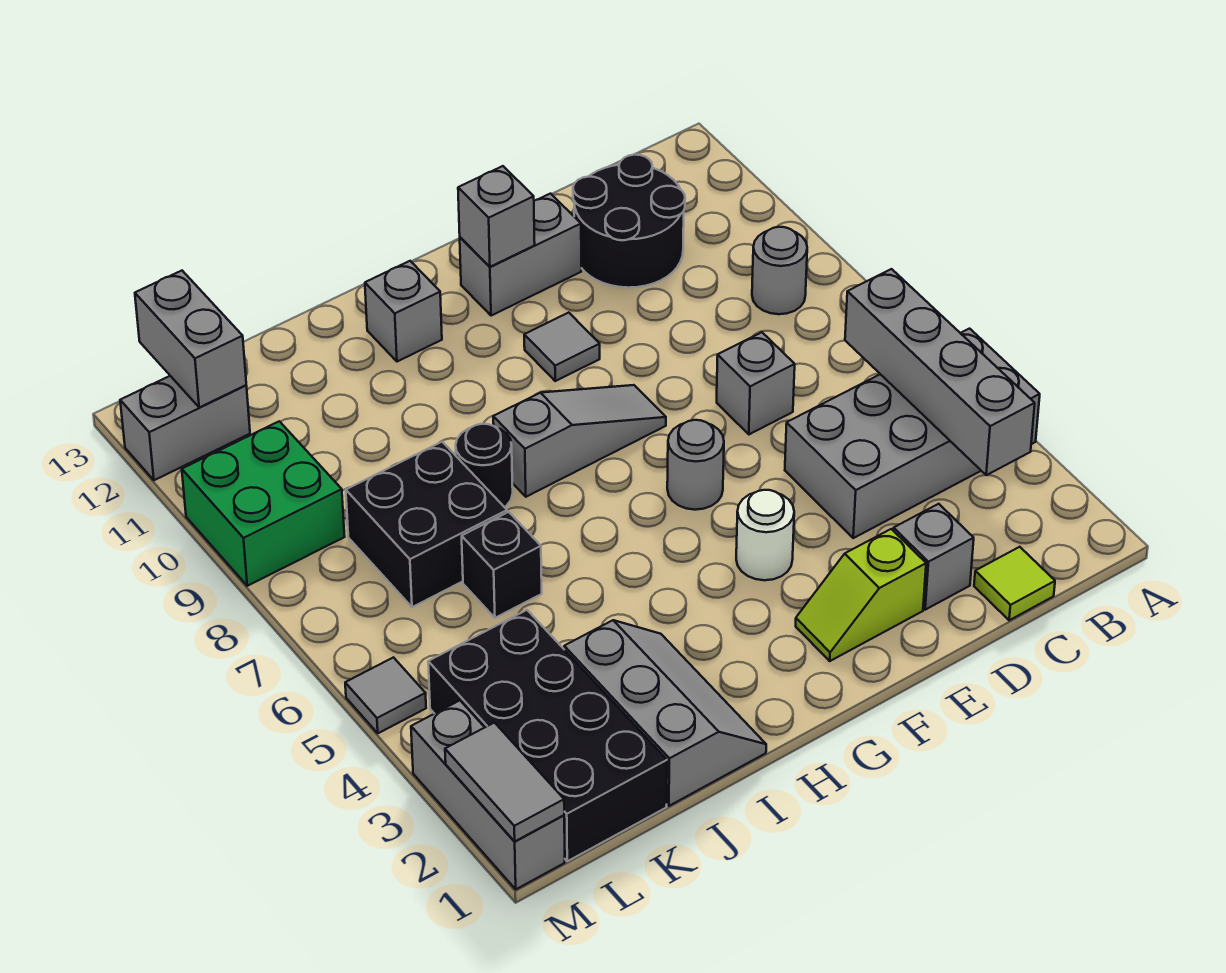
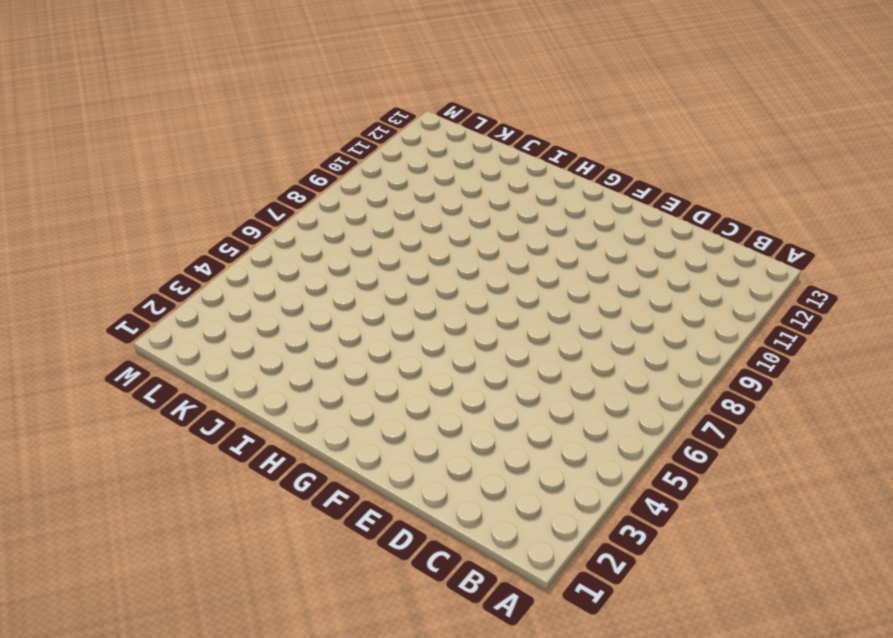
none -> grey brick A4:D5 level 1
none -> grey round brick B9 level 1
none -> lime tile C1 level 1

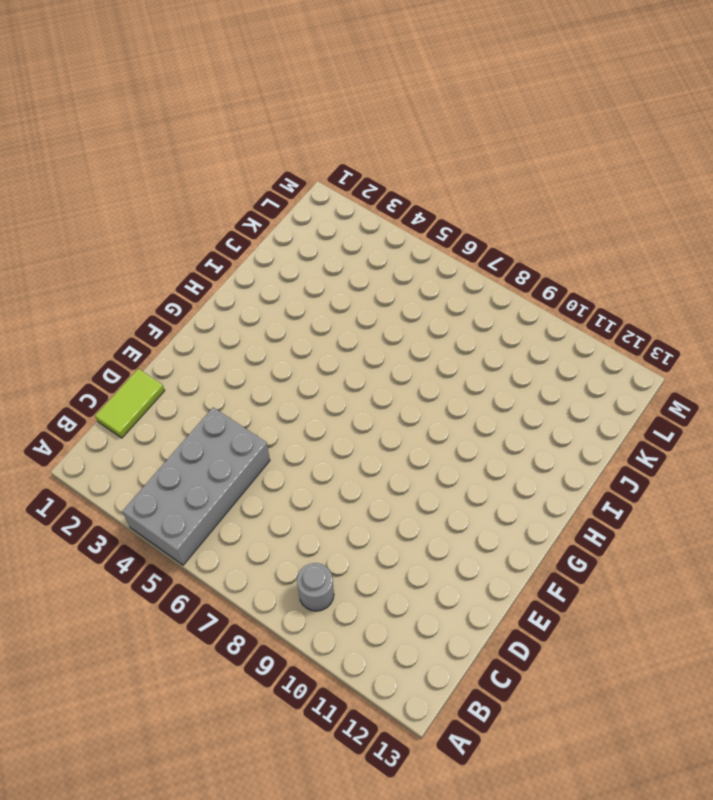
lime tile C1:D1 level 1 -> lime tile C1 level 1
none -> black round brick C11:D12 level 1
none -> grey brick D2 level 1
none -> grey brick D7 level 1

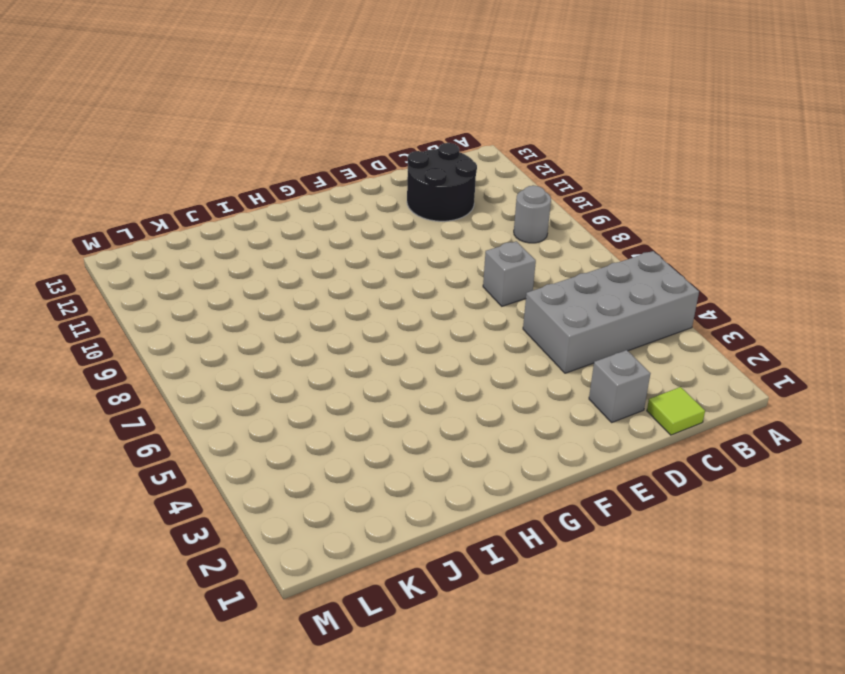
none -> lime slope E2:F2 level 1 top E
none -> grey brick E12:F12 level 1
none -> white round brick F4 level 1

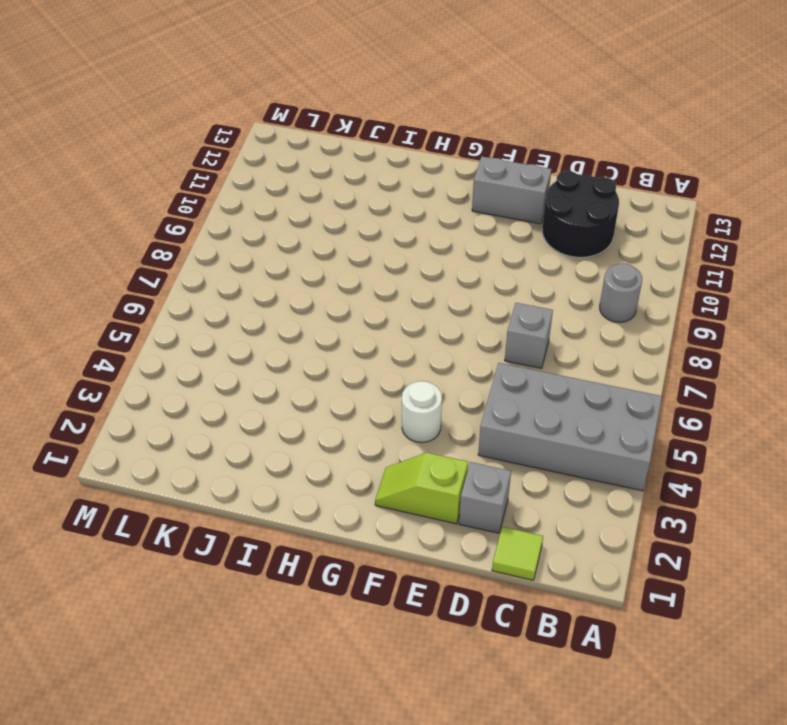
none -> grey round brick F6 level 1
none -> grey slope F8:H8 level 1 top H
none -> grey tile F10 level 1

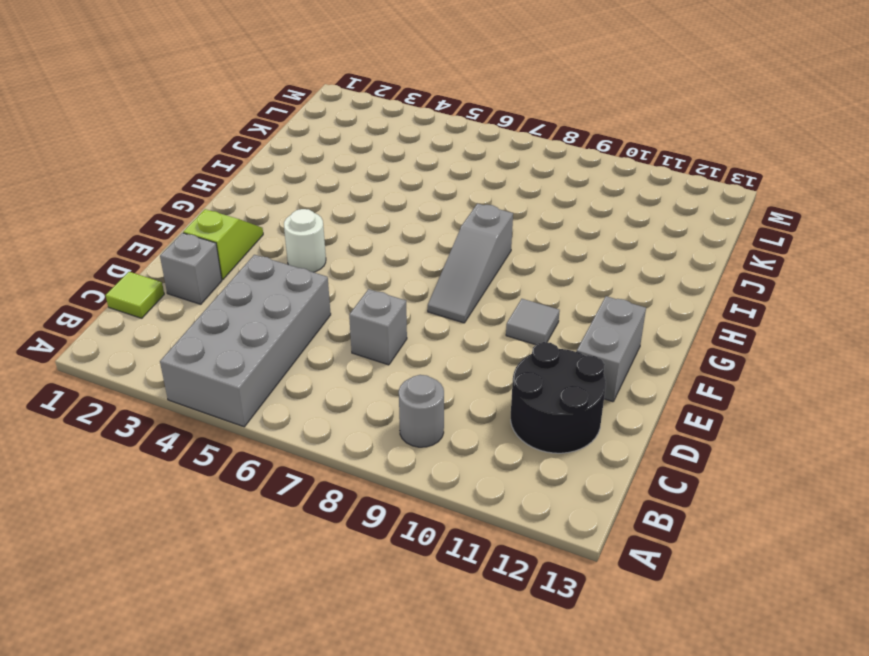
none -> grey round brick F6 level 1
none -> grey brick H12 level 1
none -> grey slope I1:J3 level 1 top J

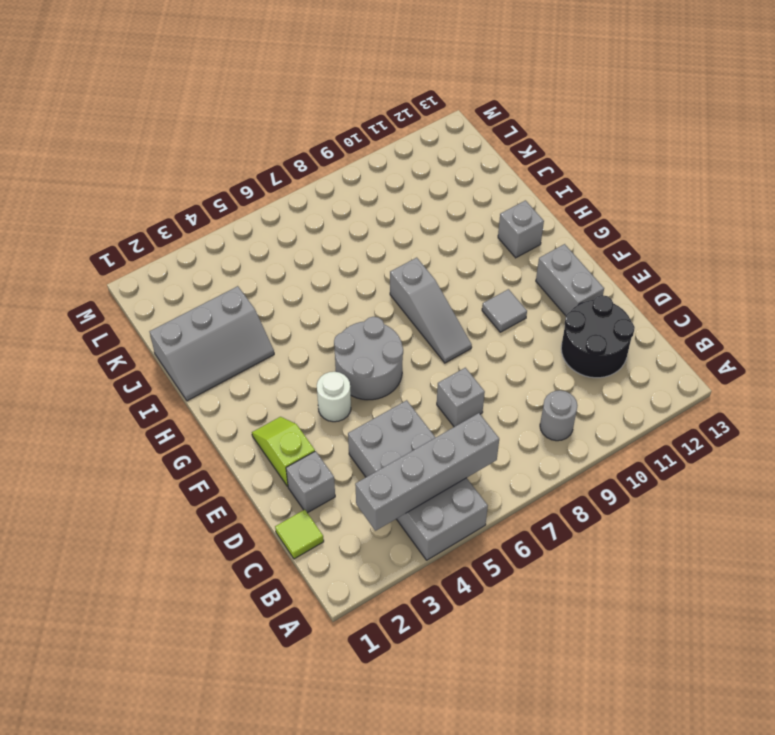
grey round brick F5:G6 level 1 -> grey round brick F6 level 1
none -> black round brick I8 level 1
none -> black brick J6 level 1
none -> black brick J7:K8 level 1

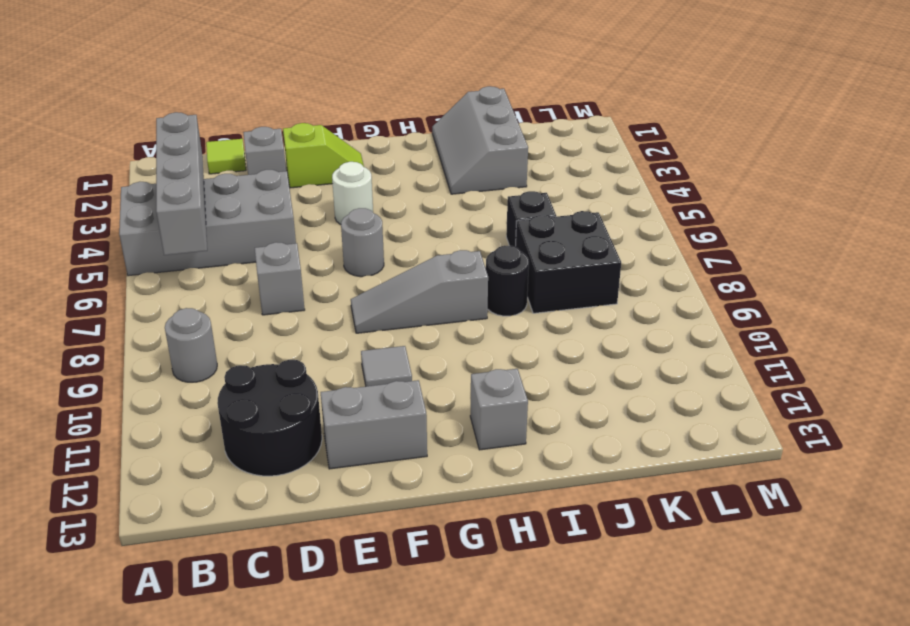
none -> black brick K1:L4 level 1
none -> green brick L9:M10 level 1
none -> grey brick L12:M12 level 1

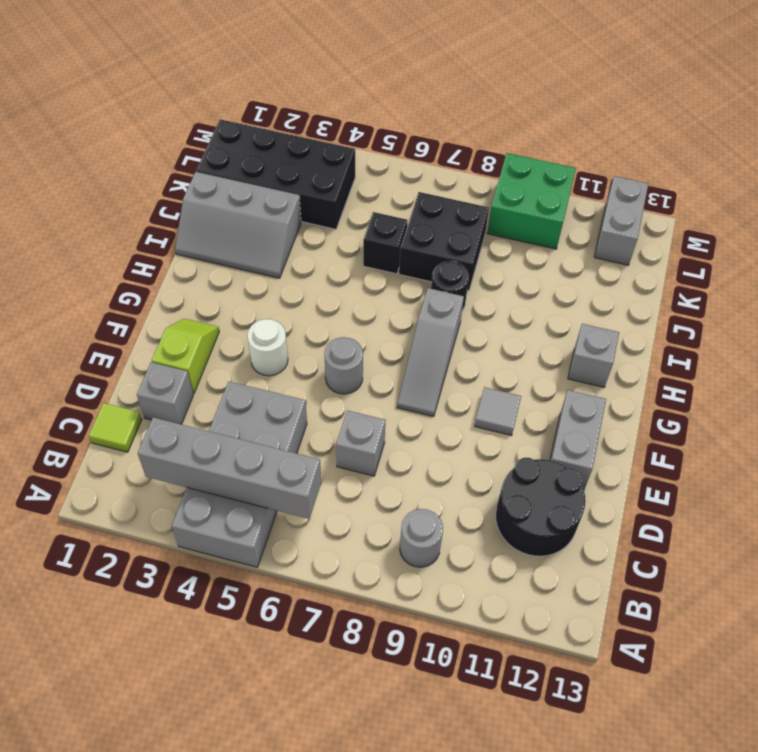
none -> grey brick M1:M3 level 1
none -> grey tile M5 level 1
none -> grey brick F12 level 2

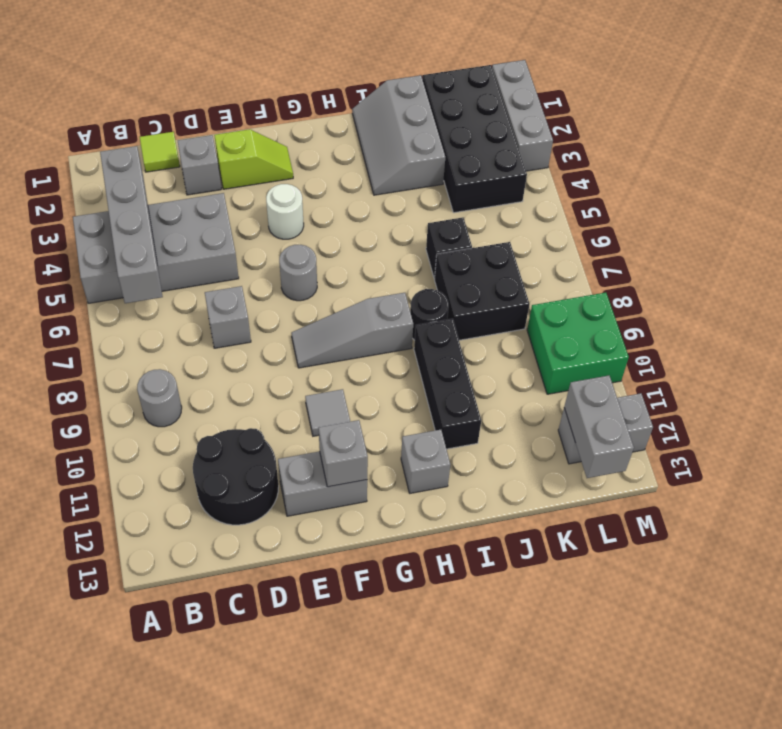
black brick I9:I11 level 1 -> none
none -> grey tile M5 level 1
none -> grey tile M1:M2 level 2

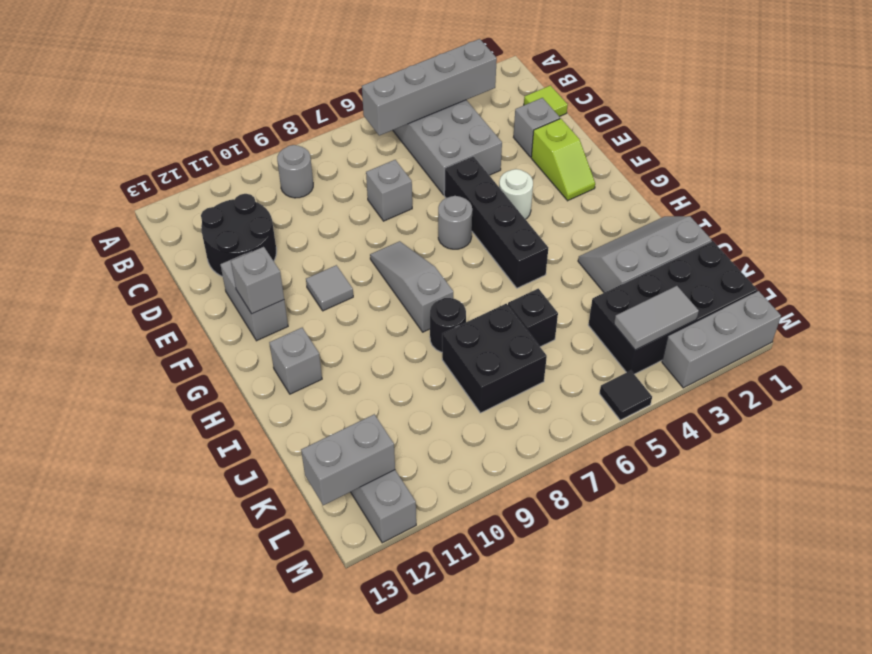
black brick E5:H5 level 1 -> none
grey tile L3:L4 level 2 -> grey tile M1:M2 level 2
black tile M5 level 1 -> grey tile M5 level 1
none -> green brick L9:M10 level 1

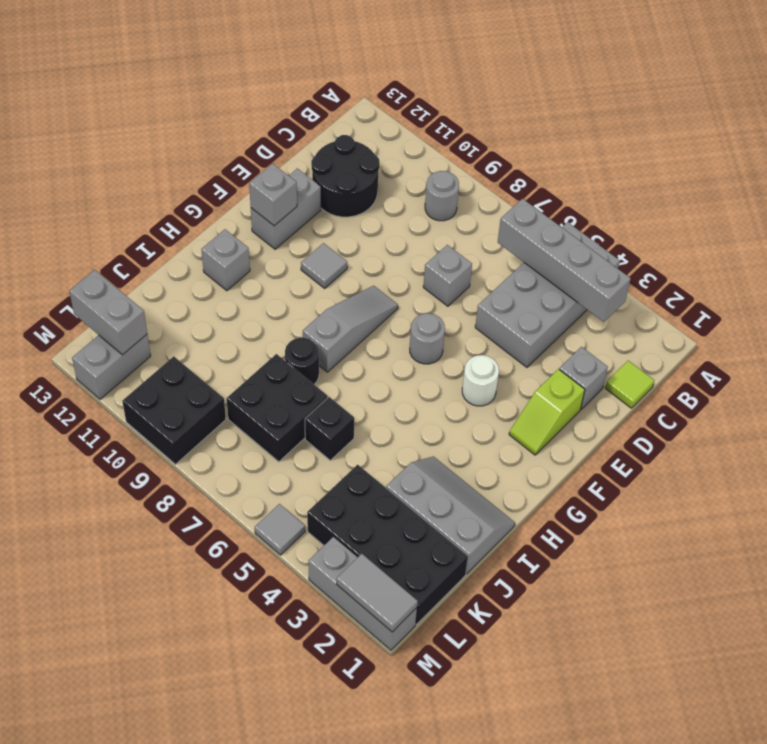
black brick L9:M10 level 1 -> green brick L9:M10 level 1

